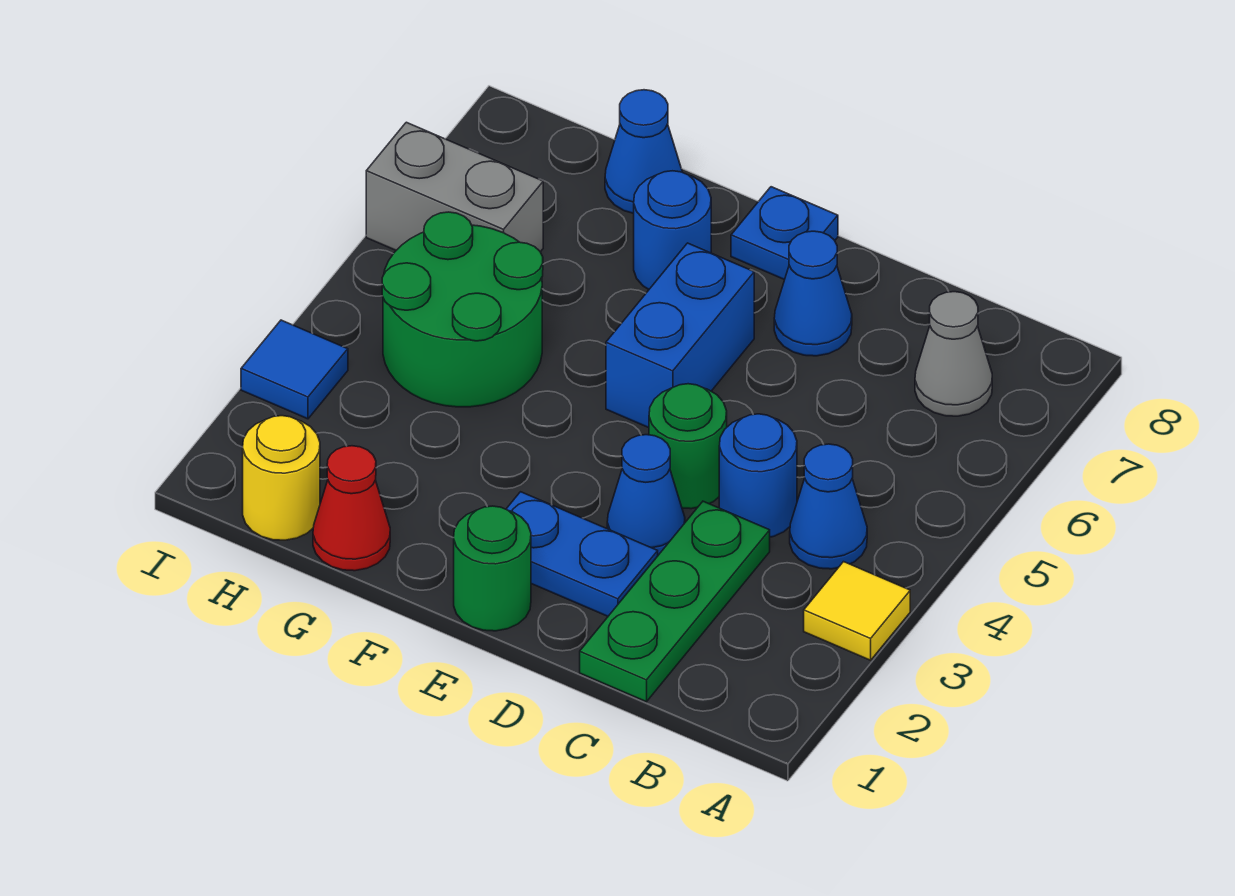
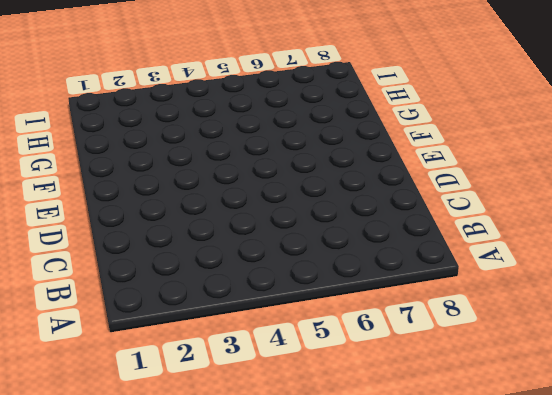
none -> yellow tile A3 level 1
none -> blue cone B4 level 1
none -> grey cone B7 level 1

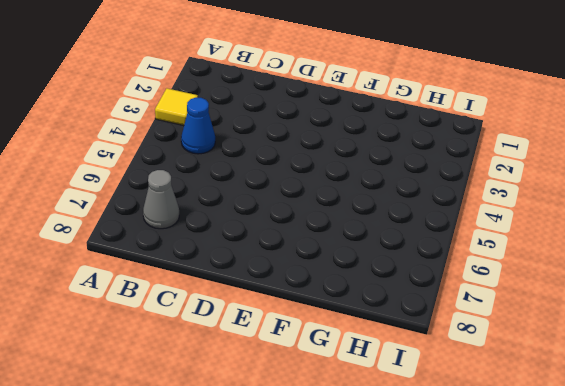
none -> green plate C1:C3 level 1
none -> blue round brick C4 level 1
none -> blue plate D2:E2 level 1

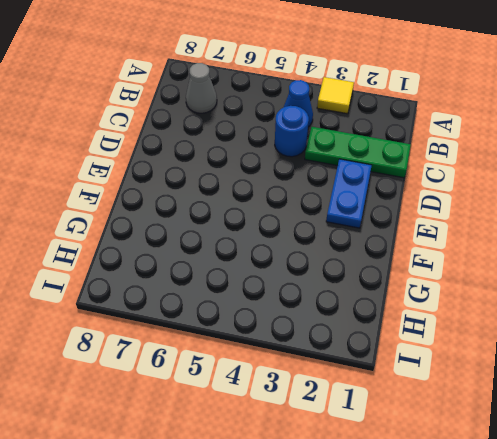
none -> blue cone D3 level 1
none -> green round brick D4 level 1
none -> blue cone D7 level 1

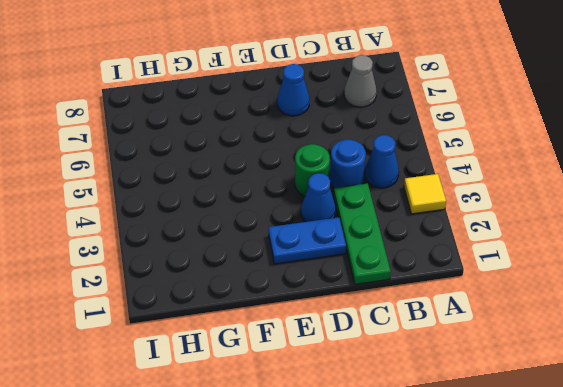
none -> green round brick E1 level 1
none -> blue brick E5:E6 level 1
none -> blue plate E8 level 1

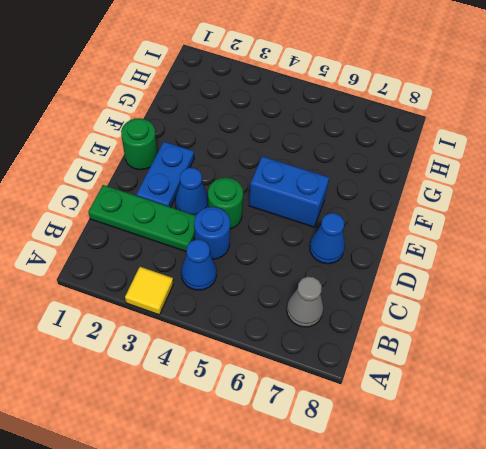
none -> blue plate E8 level 1
none -> blue round brick F7 level 1
none -> red cone G1 level 1

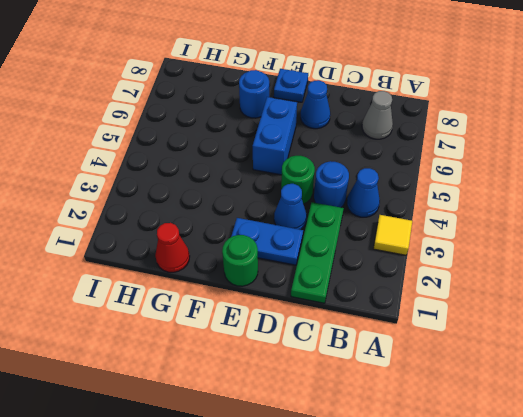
none -> green round brick G4:H5 level 1
none -> blue cone G8 level 1
none -> yellow round brick H1 level 1

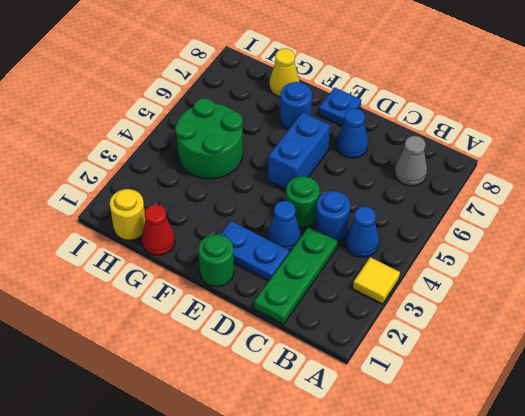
yellow cone G8 level 1 -> blue cone G8 level 1
none -> grey brick H6:I6 level 1
none -> blue tile I3 level 1

